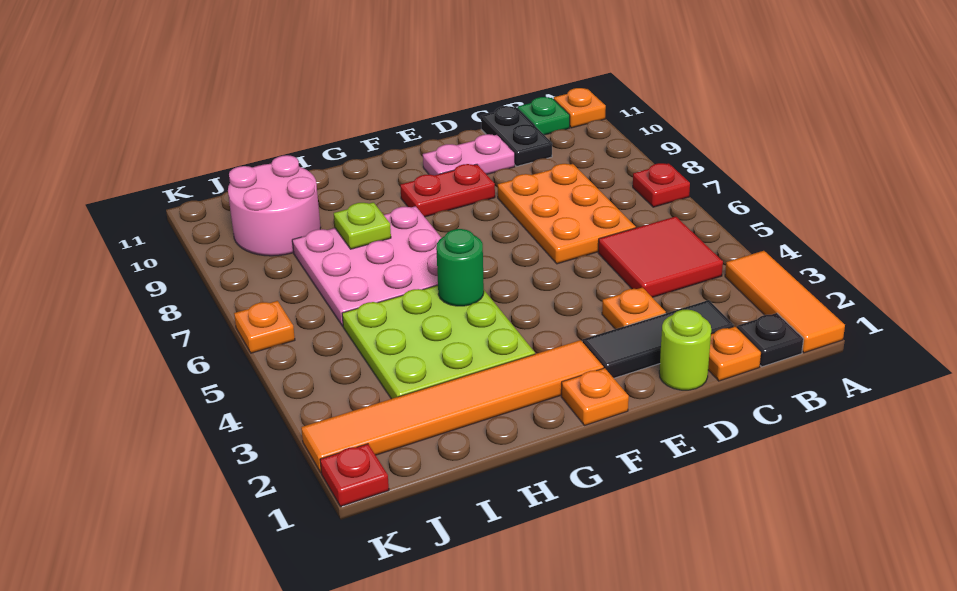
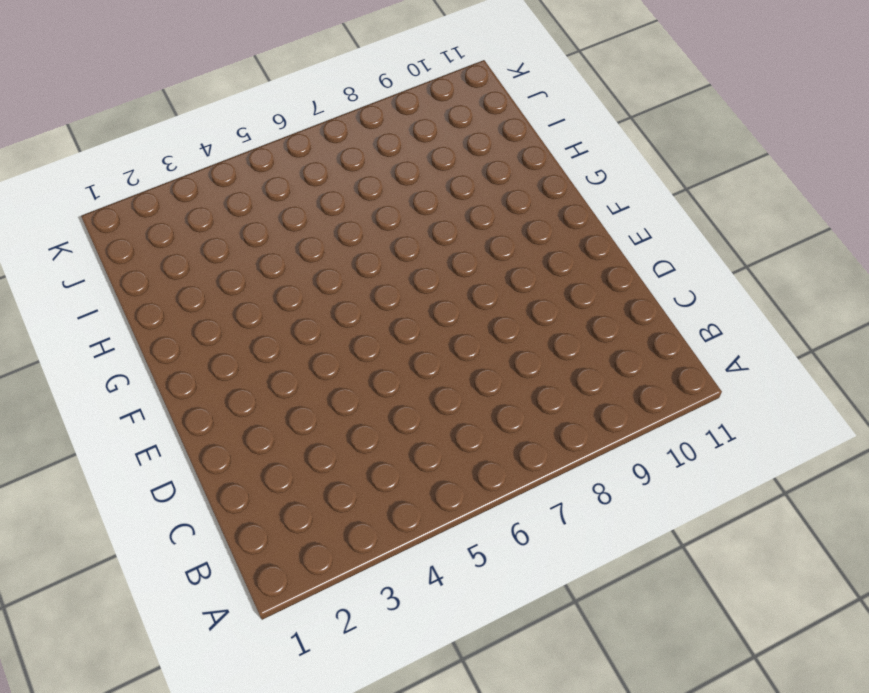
none -> orange tile A1:A3 level 1
none -> red plate A7 level 1
none -> orange plate A11 level 1

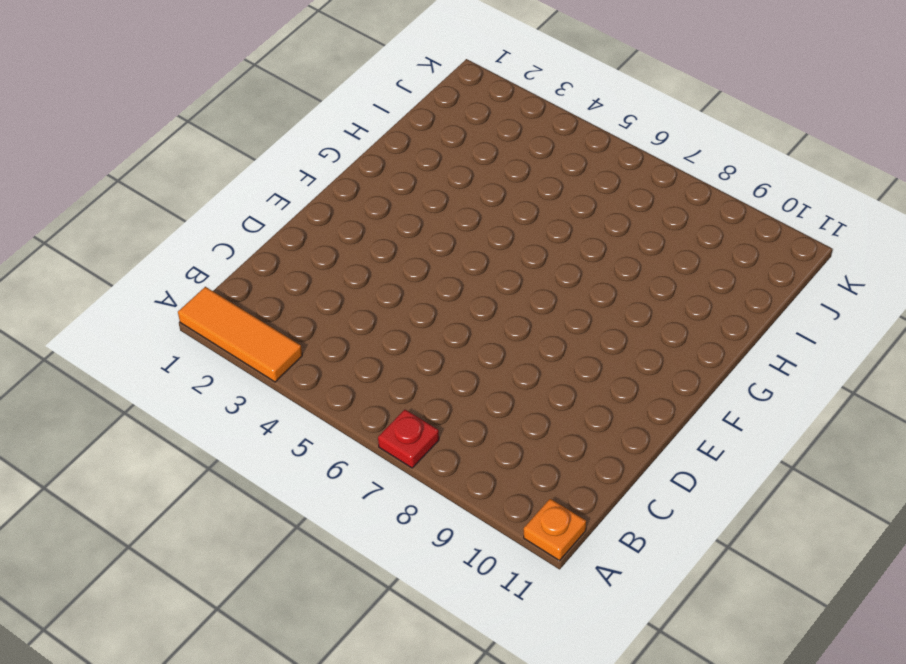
none -> black plate B1 level 1
none -> red tile B4:C5 level 1
none -> green plate B11 level 1

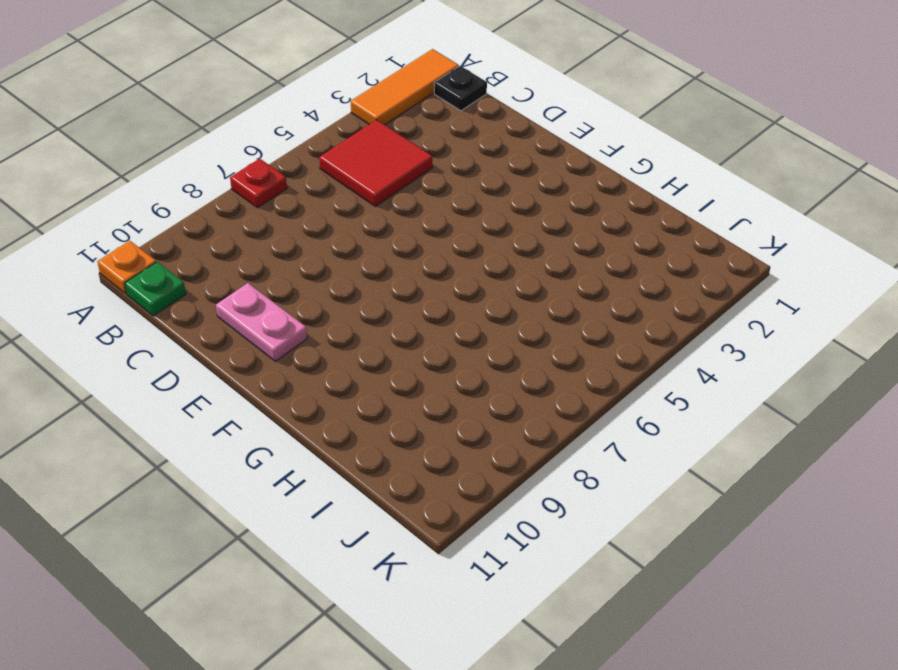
none -> orange plate C1 level 1
none -> black tile C2:E2 level 1
none -> orange plate C6:D8 level 1

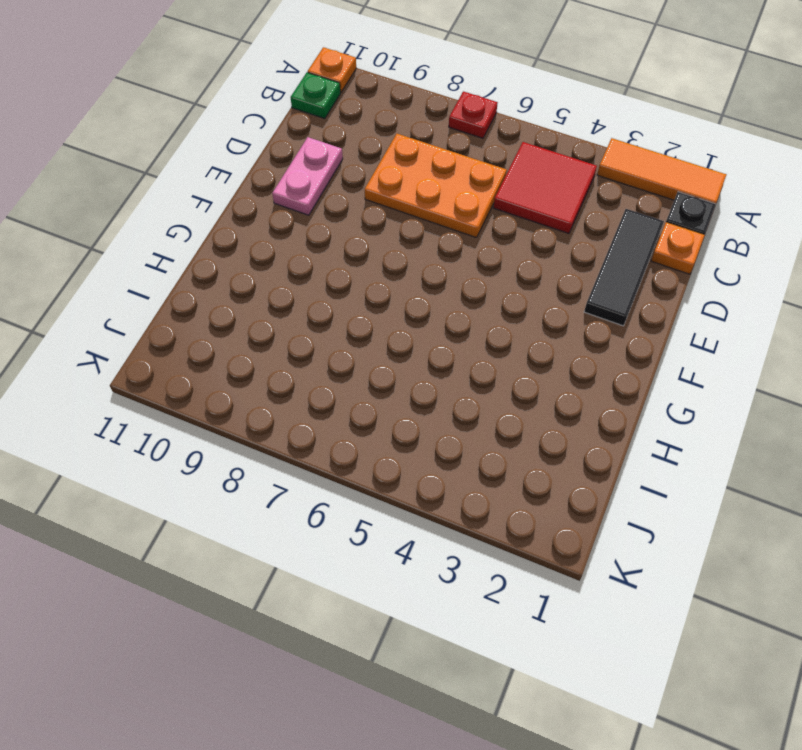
none -> black plate C10:C11 level 1
none -> lime round brick D1 level 1
none -> orange plate D3 level 1

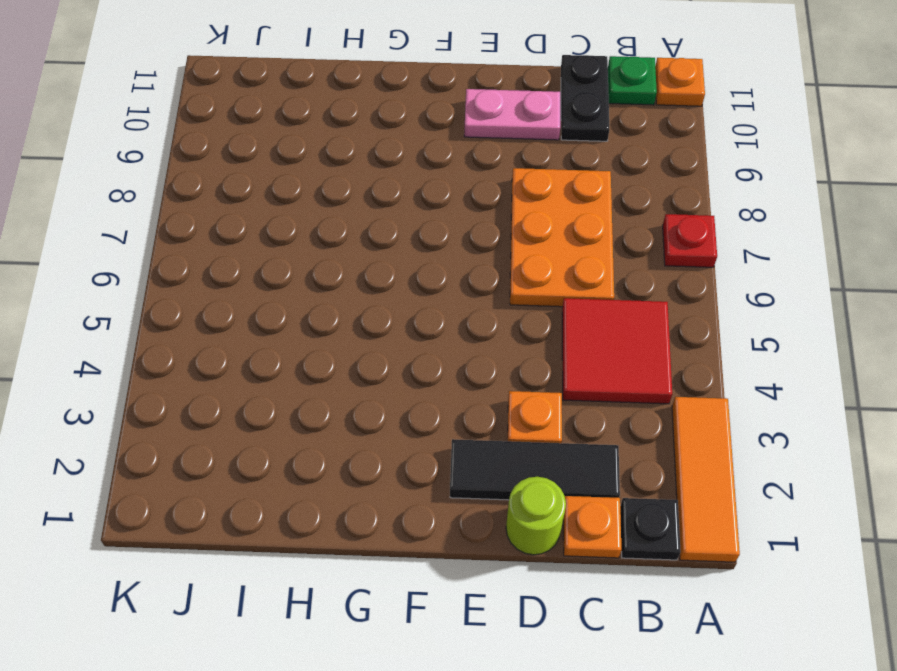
none -> red plate E9:F9 level 1
none -> orange plate F1 level 1
none -> orange tile F2:K2 level 1

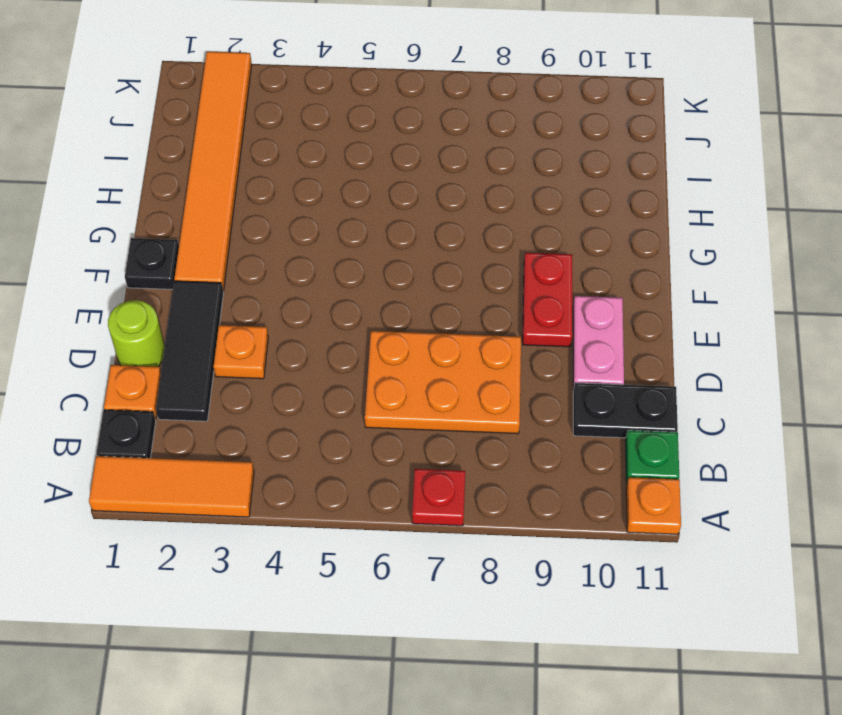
black plate F1 level 1 -> orange plate F1 level 1
none -> red tile B4:C5 level 1
none -> lime plate G3:I5 level 1
none -> pink plate G6:I8 level 1

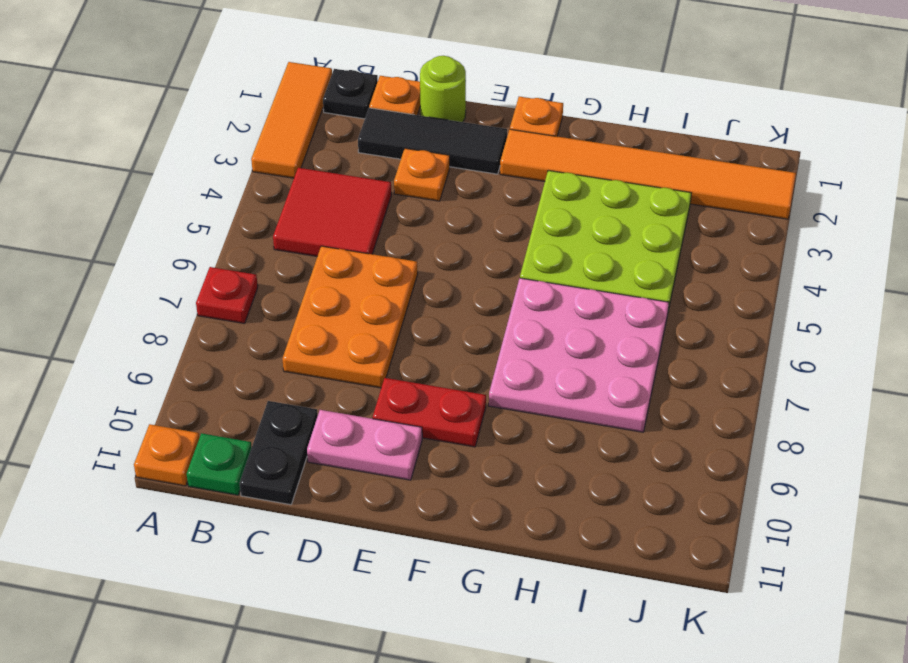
none -> pink round brick I9:J10 level 1
none -> red plate K1 level 1
none -> orange plate K6 level 1

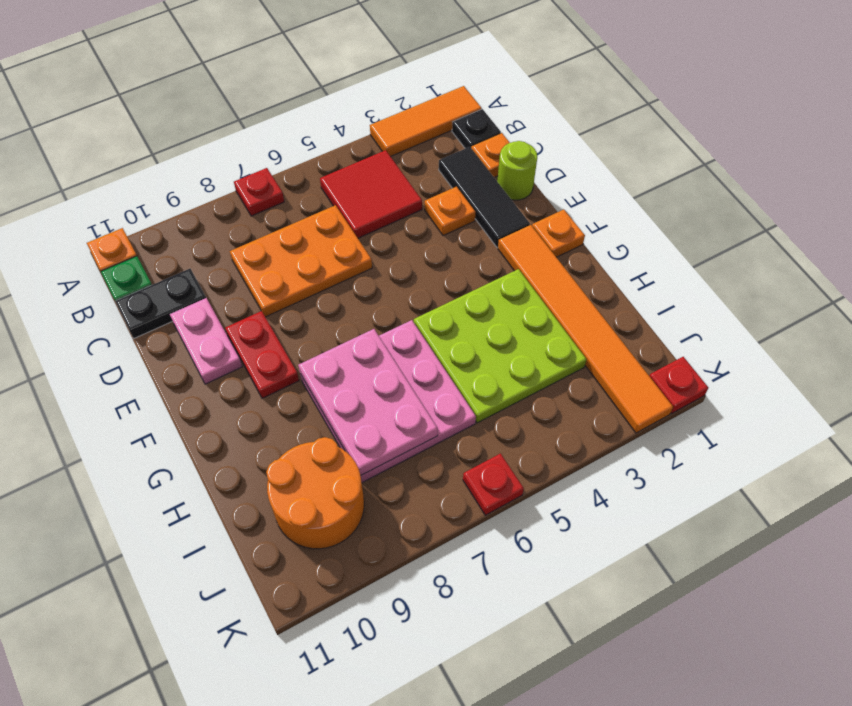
pink plate G7:I8 level 2 -> lime plate H8 level 2
orange round brick I9:J10 level 1 -> pink round brick I9:J10 level 1
red plate K6 level 1 -> orange plate K6 level 1
none -> green round brick G5 level 2

